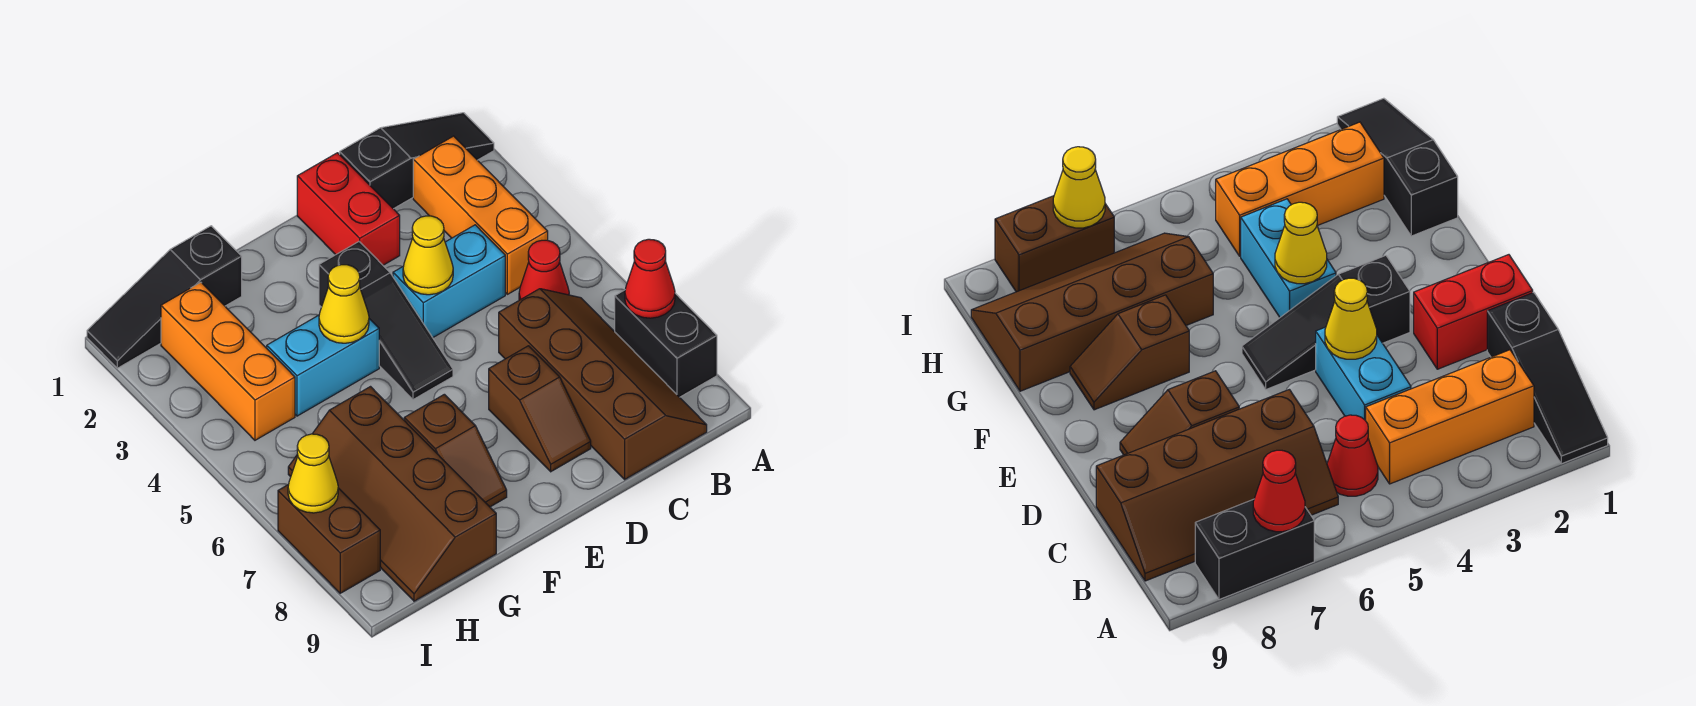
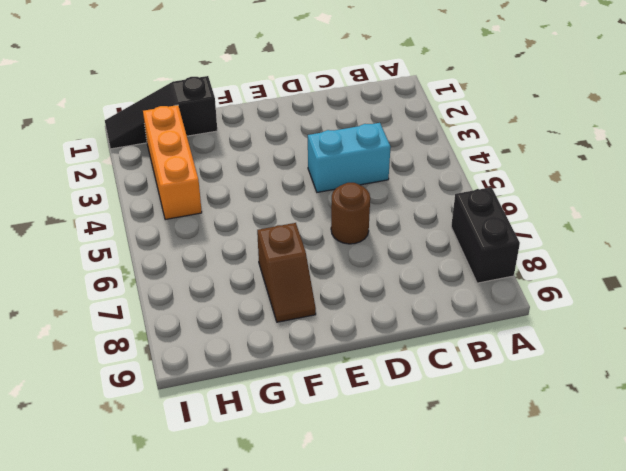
brown round brick D6 level 1 -> none
none -> black slope A1:C1 level 1 top C
none -> orange brick B2:B4 level 1
none -> red cone B5 level 1

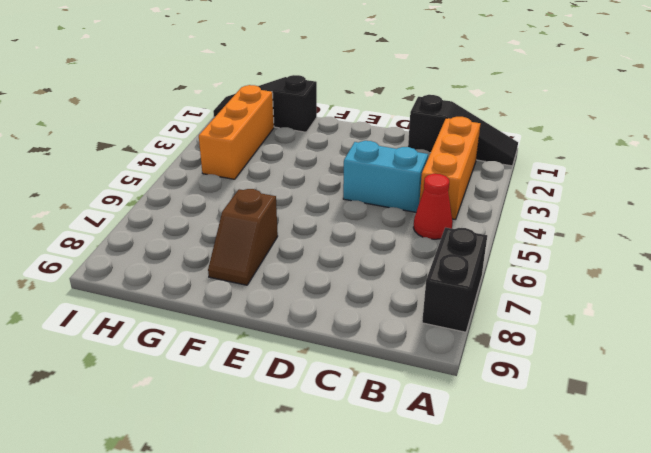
none -> brown slope B6:C9 level 1 top C
none -> red brick D1:D2 level 1
none -> brown slope D7:D8 level 1 top 7

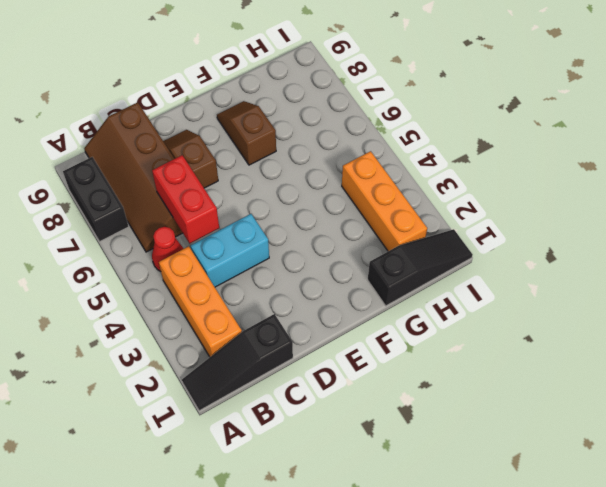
red brick C5:C6 level 2 -> red brick D1:D2 level 1
none -> black slope E3:E5 level 1 top 3
none -> cyan brick F4:G4 level 1
none -> brown slope G6:H9 level 1 top G

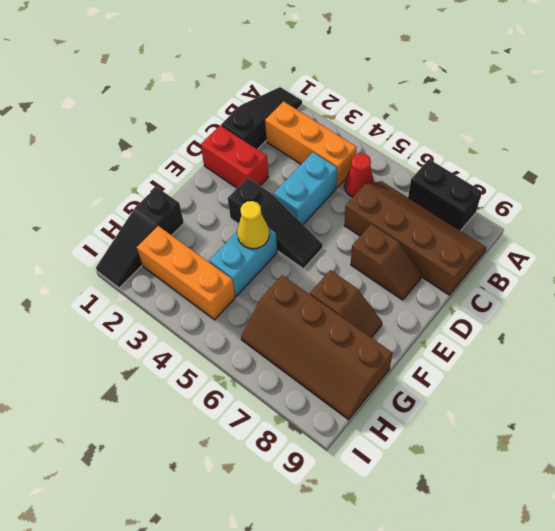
none -> brown brick I7:I8 level 1
none -> red cone A7 level 2
none -> yellow cone D4 level 2

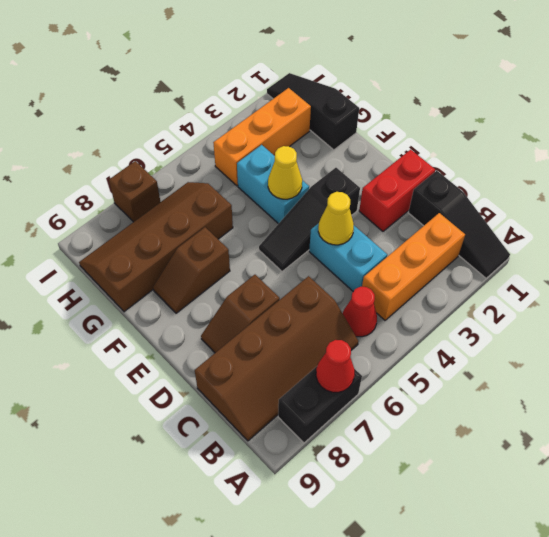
brown brick I7 level 1 -> brown brick I7:I8 level 1
none -> yellow cone I7 level 2

